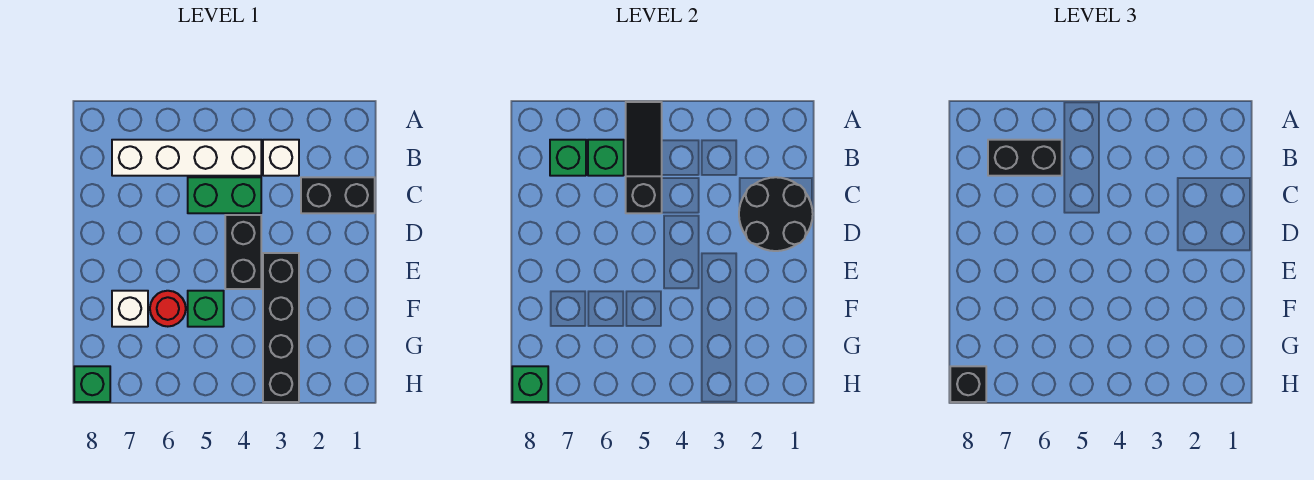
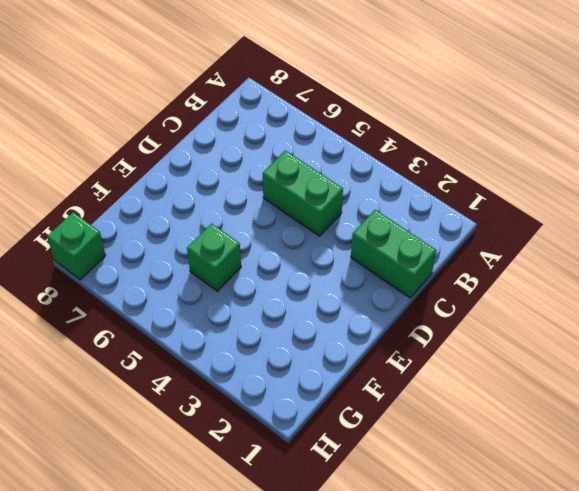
green brick C1:C2 level 1 -> black brick C1:C2 level 1
none -> white brick B3 level 1
none -> white brick B4:B7 level 1
none -> black brick D4:E4 level 1

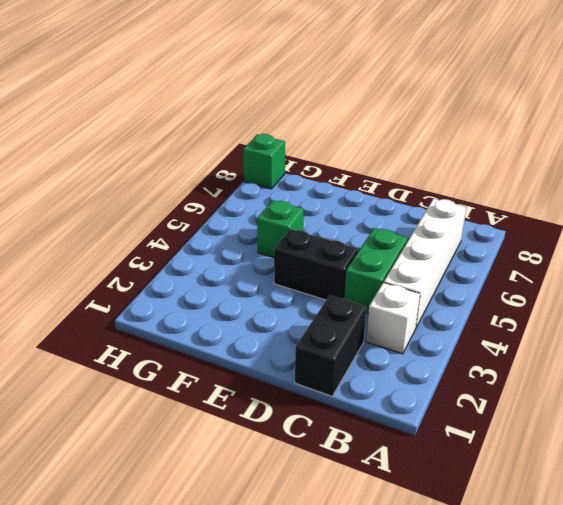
none -> black brick E3:H3 level 1
none -> red round brick F6 level 1
none -> white brick F7 level 1

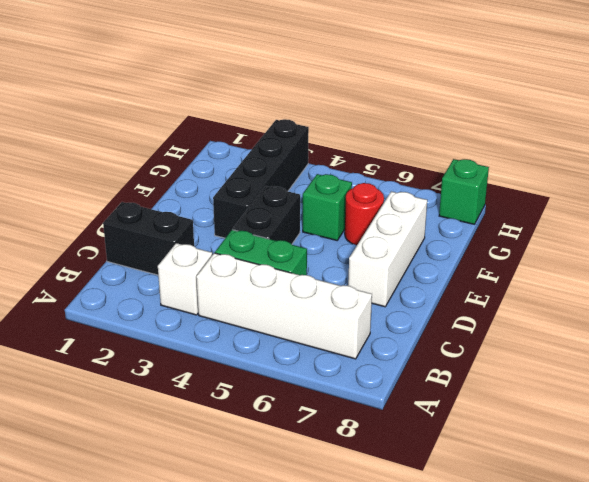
white brick D7:F7 level 1 -> white brick F7 level 1
none -> black slope A5:C5 level 2 top C
none -> green brick B6 level 2
none -> green brick B7 level 2

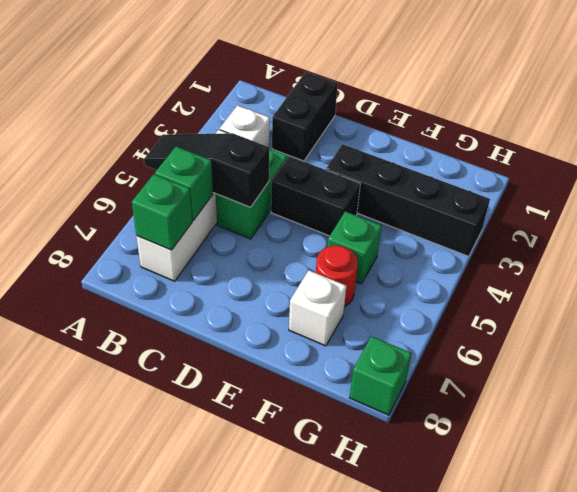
none -> black round brick C1:D2 level 2
none -> green brick H8 level 2
none -> black brick B6:B7 level 3

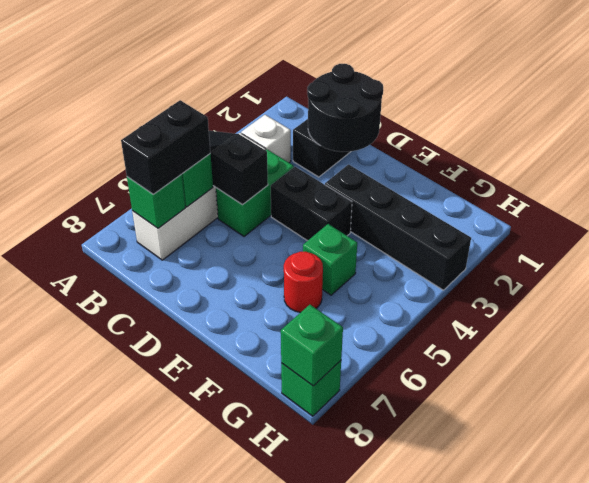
none -> white brick F7 level 1
none -> black brick H8 level 3

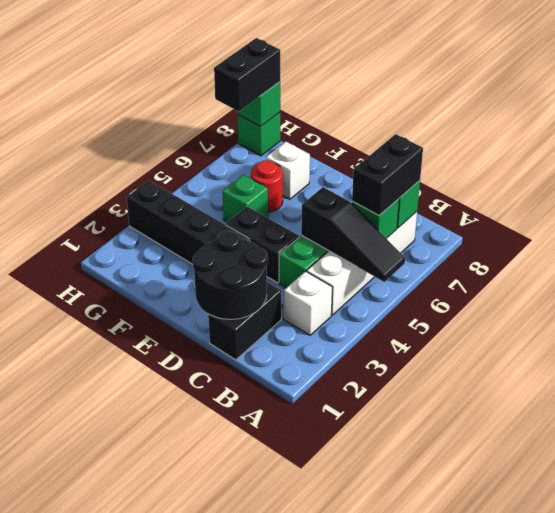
black brick H7:H8 level 3 -> black brick H8 level 3

